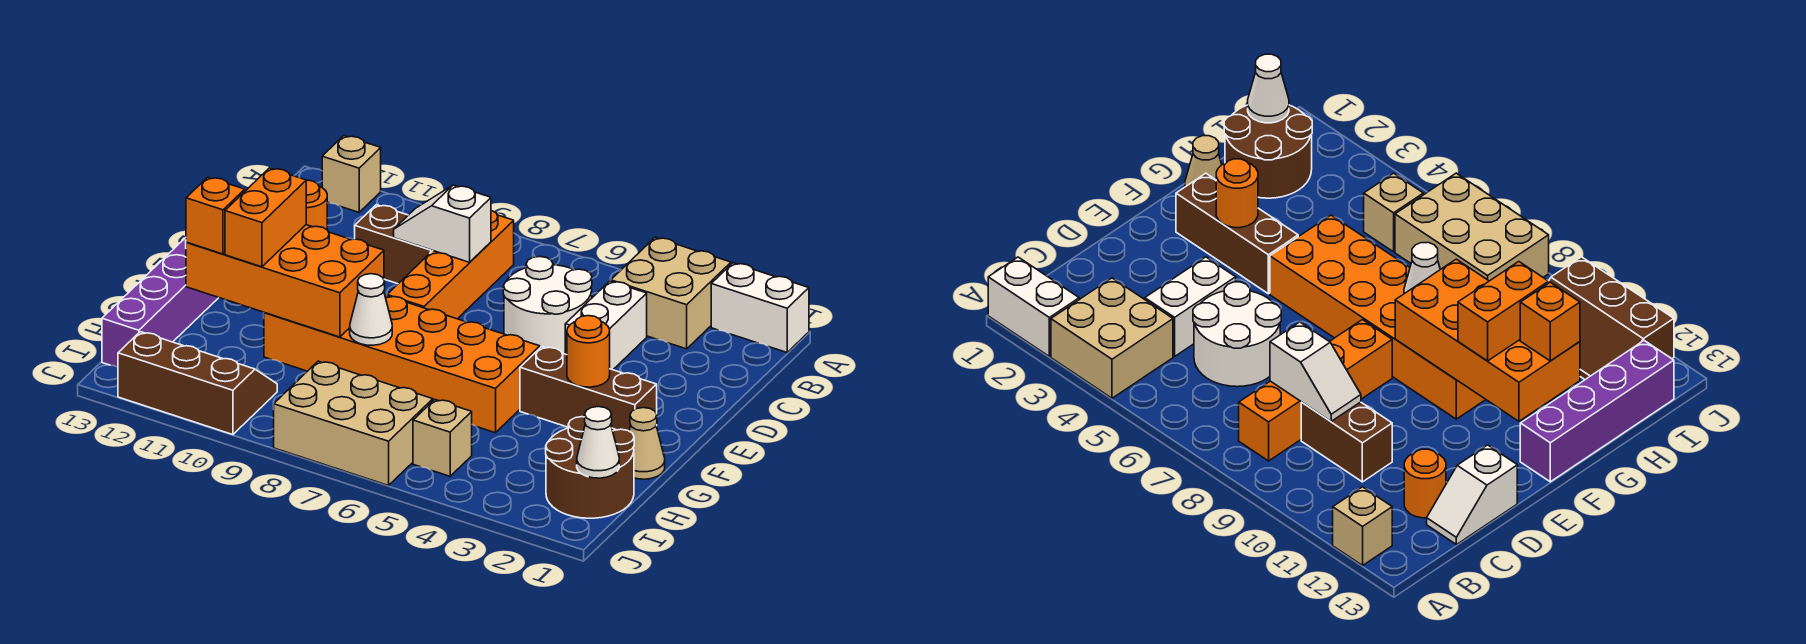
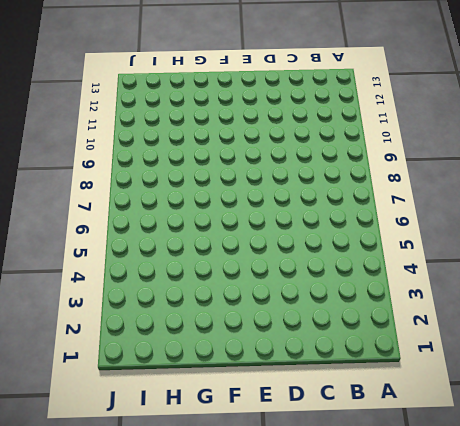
none -> white brick A1:A2 level 1
none -> tan brick A3:B4 level 1
none -> tan brick A12 level 1

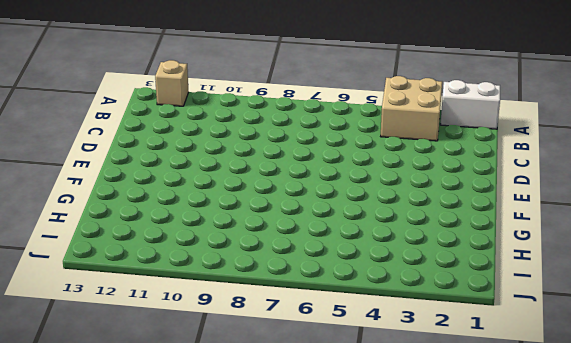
none -> orange brick B8:E8 level 1
none -> white brick C4:D4 level 1
none -> white round brick C5:D6 level 1

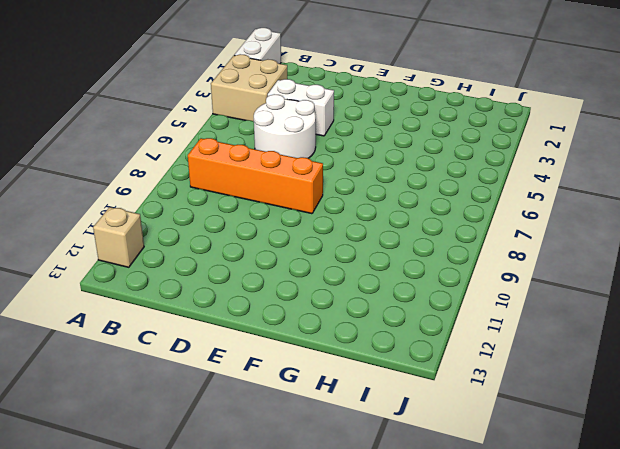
none -> brown brick C9:C10 level 1
none -> orange round brick C12 level 1
none -> white slope C13:D13 level 1 top D

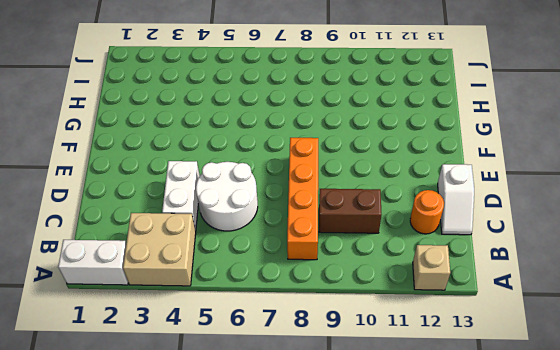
none -> brown brick F2:F4 level 1
none -> orange brick F5:G10 level 1
none -> purple brick F13:I13 level 1

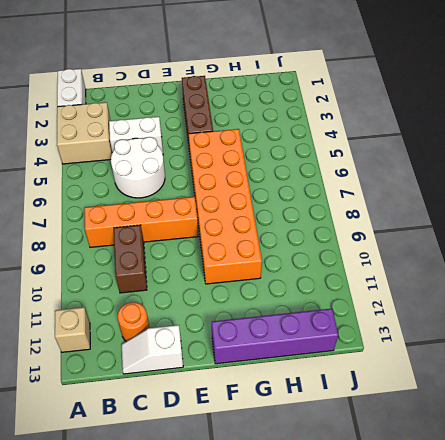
none -> tan cone G1 level 1
none -> brown round brick H1:I2 level 1
none -> tan brick I5 level 1

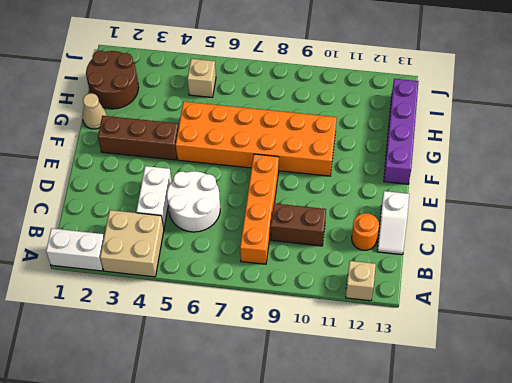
none -> tan brick I6:J8 level 1
none -> brown slope I10:J12 level 1 top J
none -> white slope C8:C9 level 2 top 8

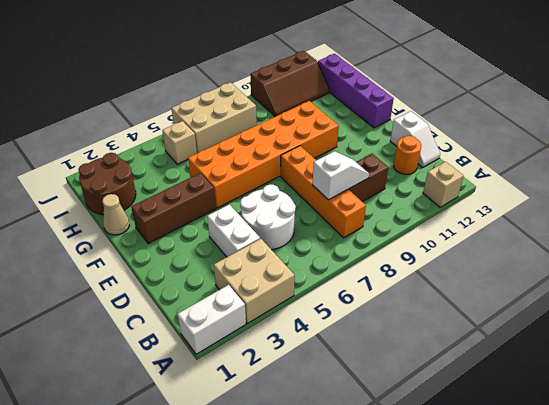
none -> orange round brick F3 level 2
none -> orange brick F9:G12 level 2
none -> white cone G8 level 2

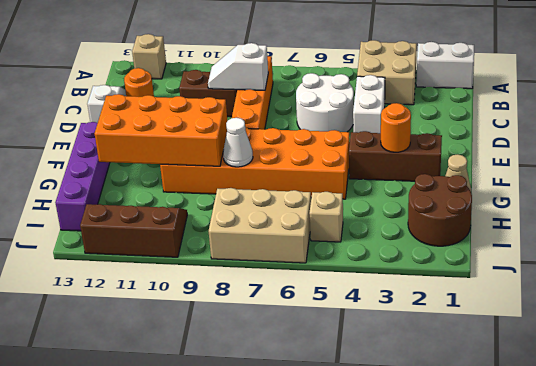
none -> white cone I1 level 2
none -> orange brick F11:G11 level 3
none -> orange brick G12 level 3

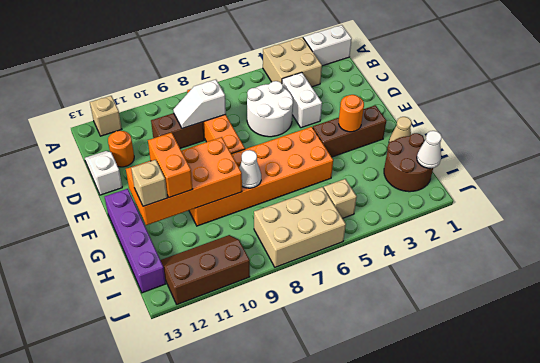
tan brick G12 level 3 -> orange brick G12 level 3

